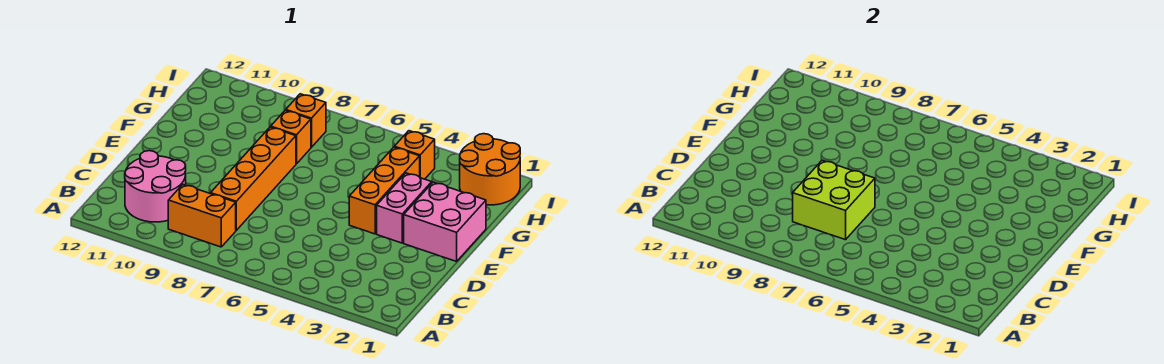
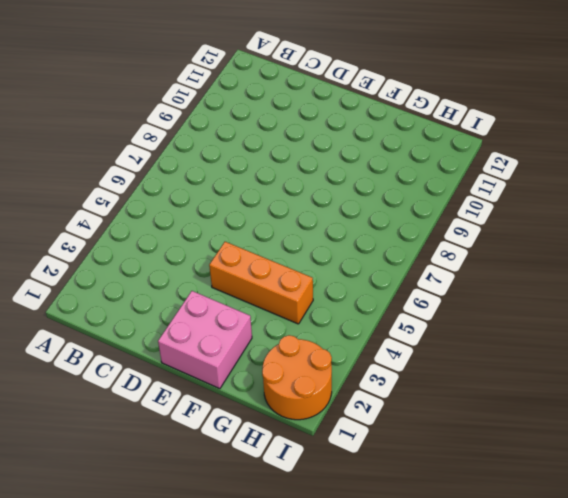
none -> orange brick B8:B9 level 1
none -> pink round brick B10:C11 level 1

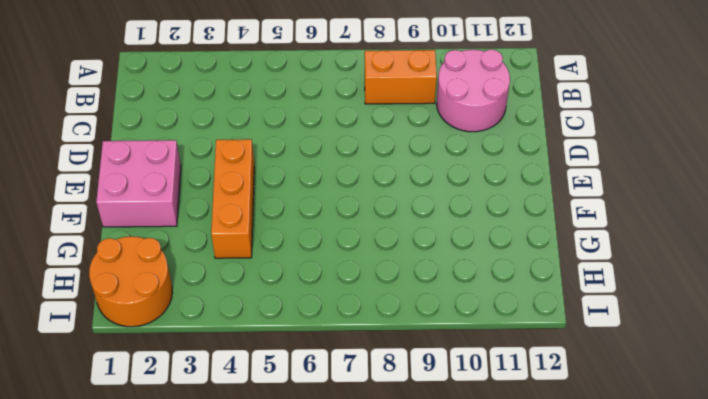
none -> orange brick C8:F8 level 1
none -> pink brick E3:F3 level 1

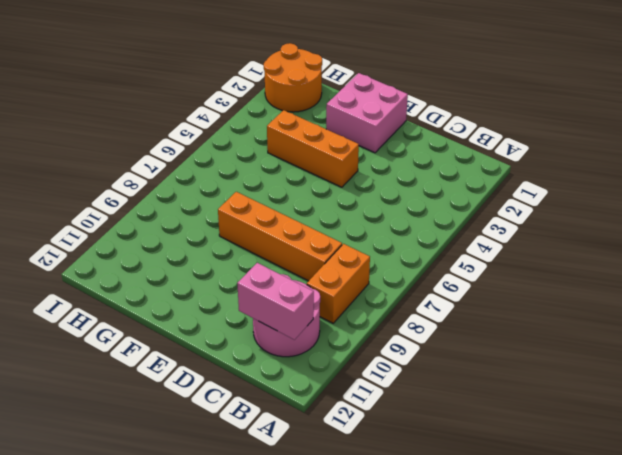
pink brick B11:C11 level 2 -> pink brick E3:F3 level 1
none -> orange brick G8 level 1
none -> orange brick H4 level 1

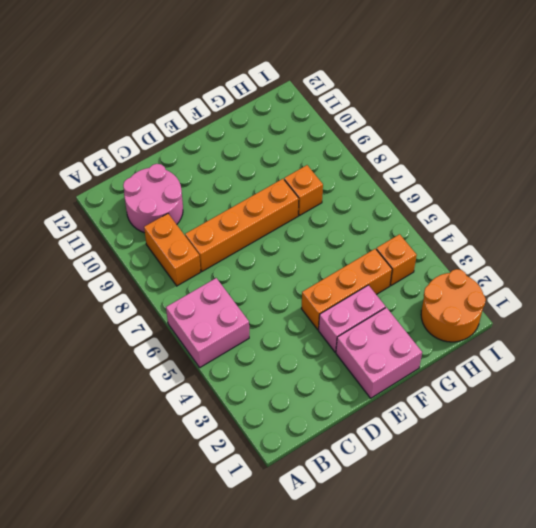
pink brick A5:B6 level 1 -> none
none -> orange brick H8 level 1
none -> lime brick C7:D8 level 2

